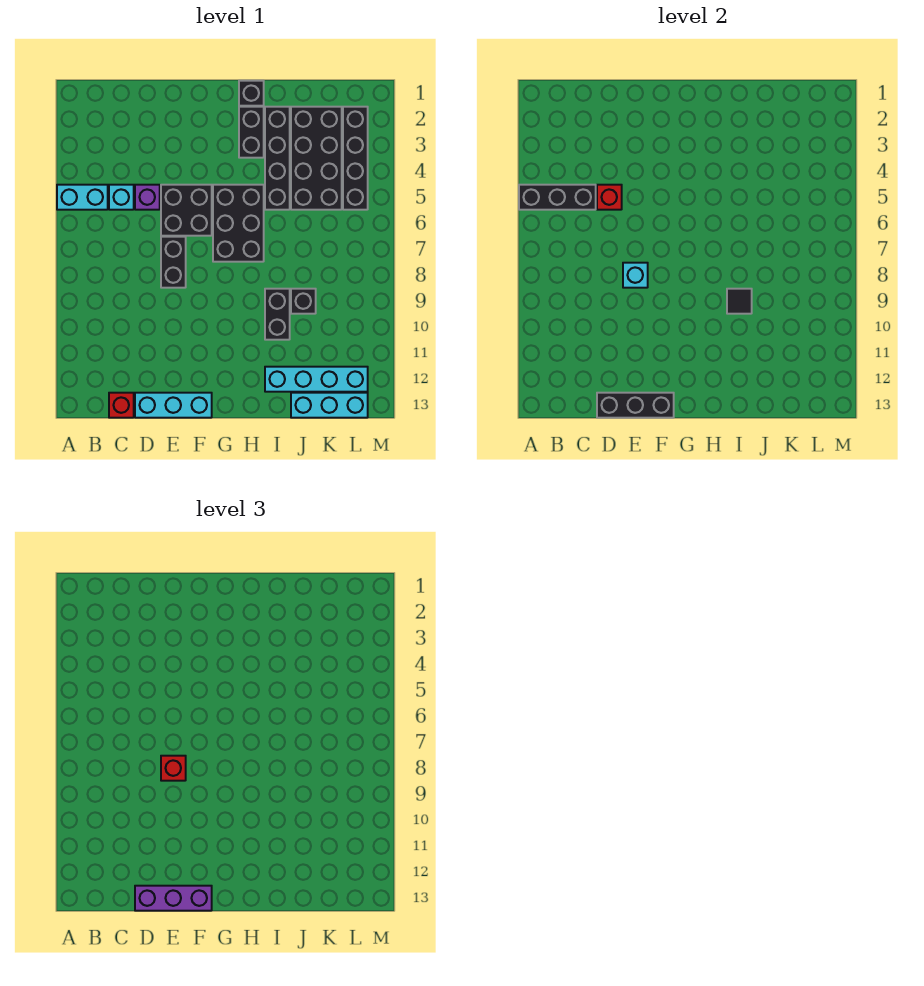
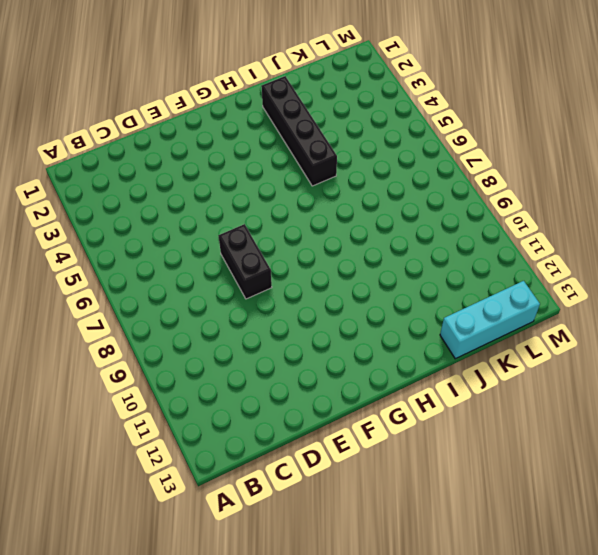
none -> cyan brick A5:B5 level 1
none -> cyan brick C5 level 1
none -> red brick C13 level 1

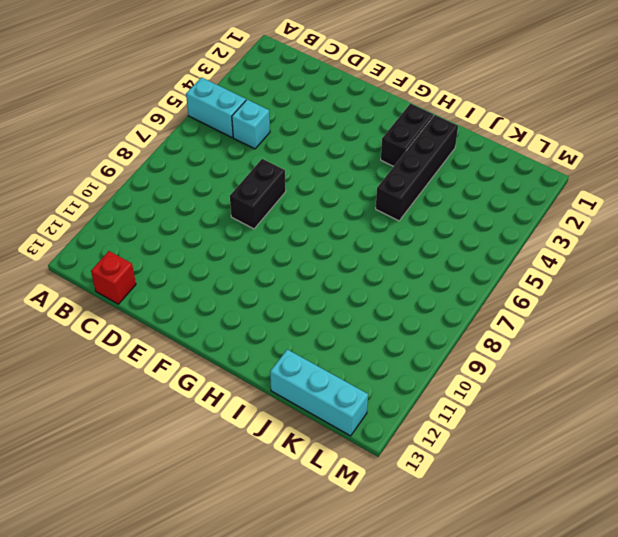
none -> purple brick D5 level 1
none -> cyan brick D13:F13 level 1
none -> black brick E5:F6 level 1

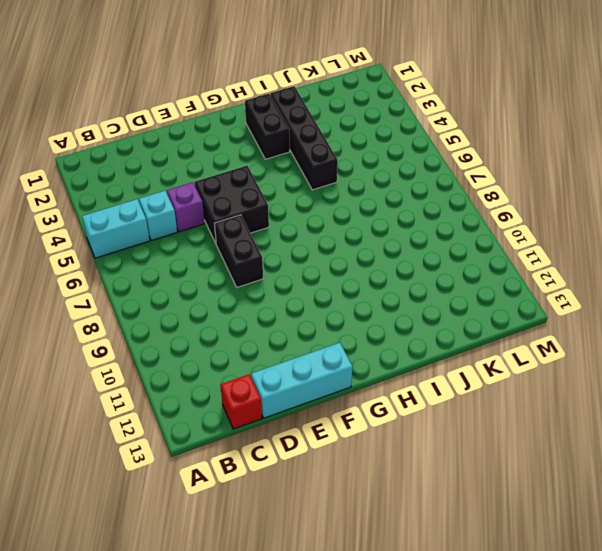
none -> black brick G5:H7 level 1
none -> black brick H1 level 1
none -> black brick I9:I10 level 1

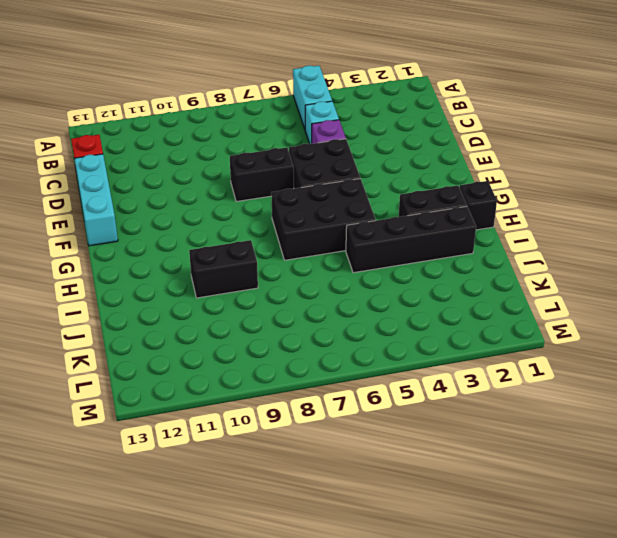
none -> cyan brick I12:L12 level 1
none -> black brick J2:K5 level 1
none -> black brick J9 level 1

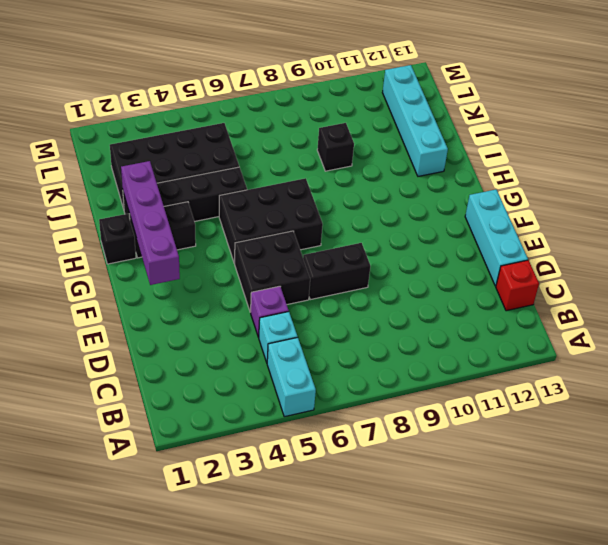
purple brick F2:I2 level 2 -> none
none -> black brick I9:I10 level 1
none -> cyan brick J13:L13 level 1
none -> black brick L2:L5 level 1

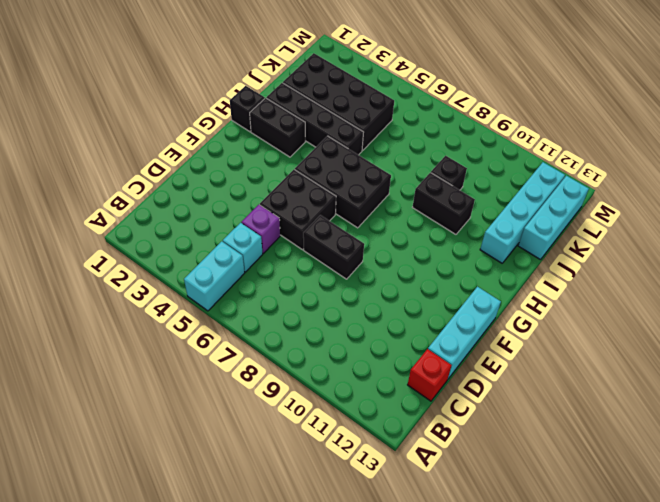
none -> black brick L2:L5 level 1
none -> black brick A5:C5 level 2
none -> red brick D5 level 2

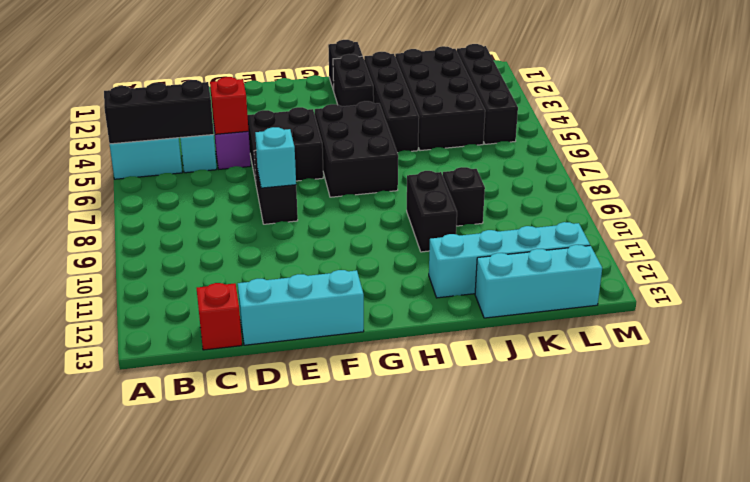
none -> black brick D13:F13 level 2
none -> black tile I9 level 2
none -> purple brick D13:F13 level 3

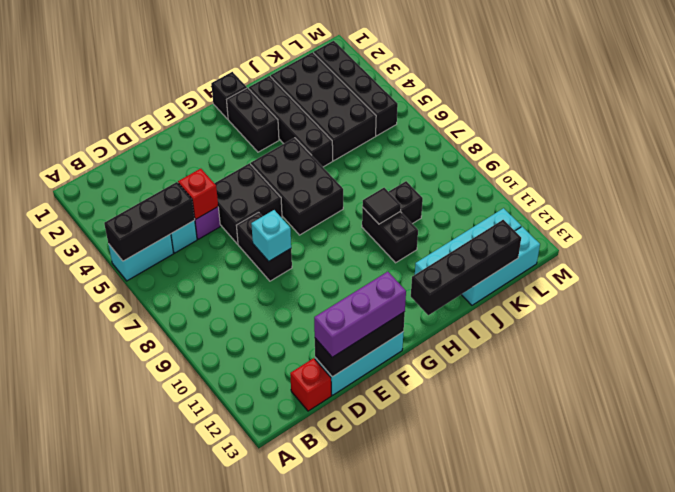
black brick H13:K13 level 2 -> none
none -> red brick E8 level 3

